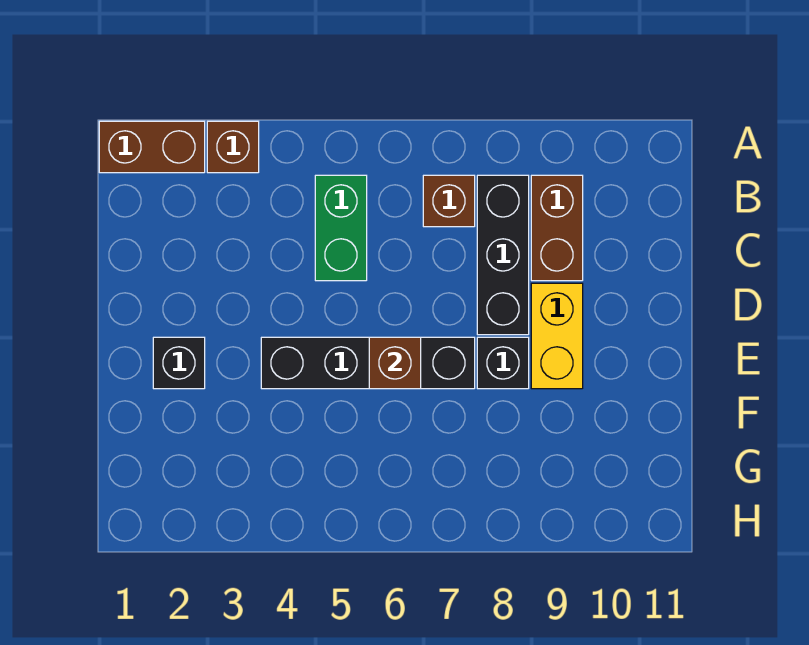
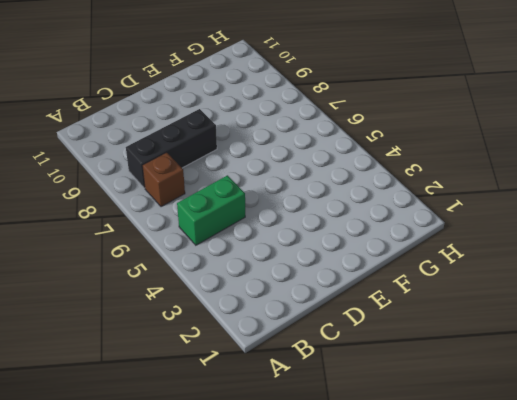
none -> brown brick A1:A2 level 1
none -> brown brick A3 level 1

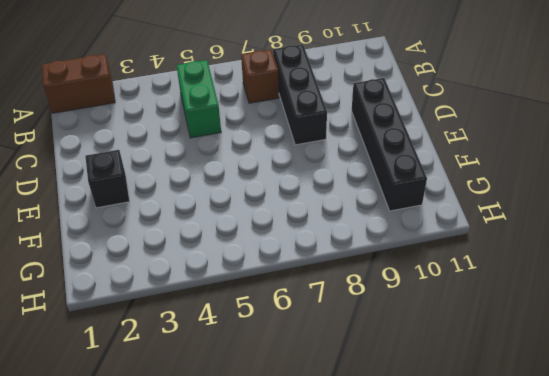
black brick D10:G10 level 1 -> black brick E4:E7 level 1
none -> brown brick A3 level 1
none -> brown brick B9:C9 level 1

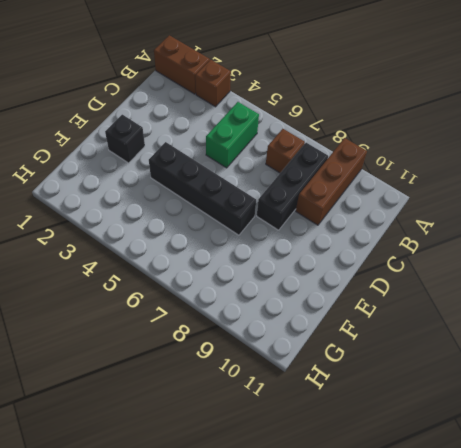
brown brick A9:C9 level 1 -> brown brick B9:C9 level 1
none -> yellow brick D9:E9 level 1
none -> black brick E8 level 1

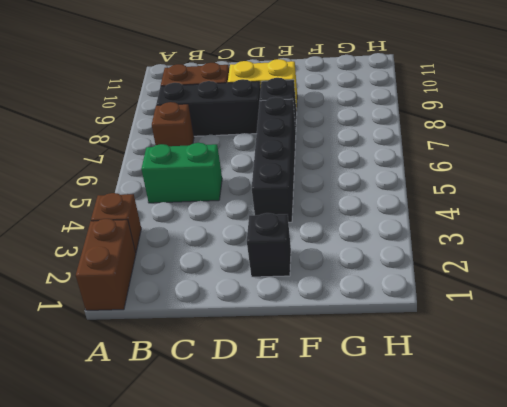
none -> brown brick E6 level 2

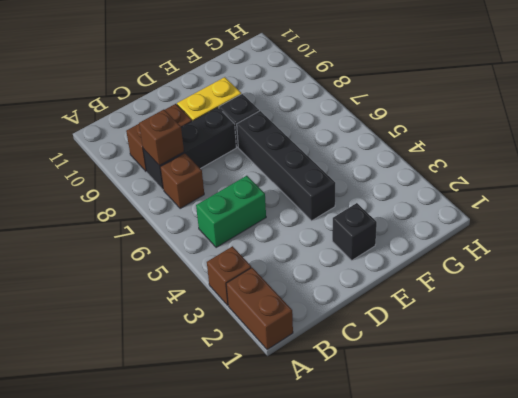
brown brick B8 level 2 -> brown brick E6 level 2

